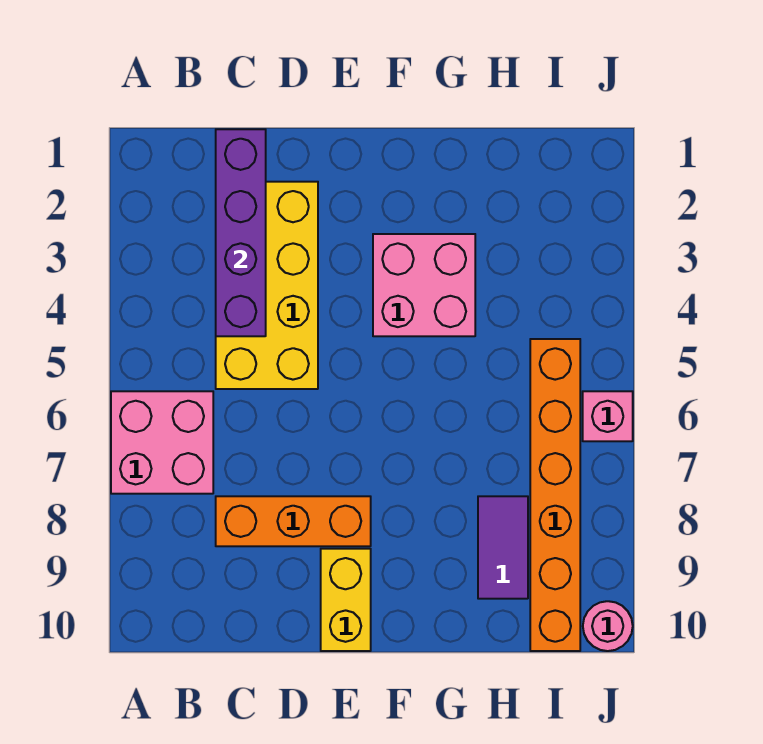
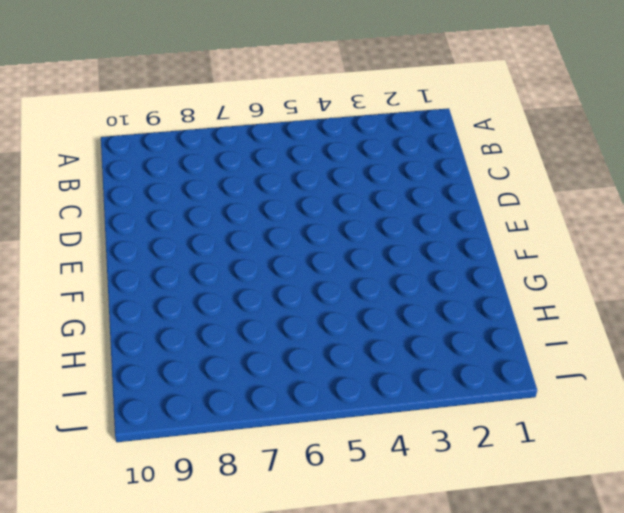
none -> pink brick A6:B7 level 1
none -> yellow brick C2:D5 level 1

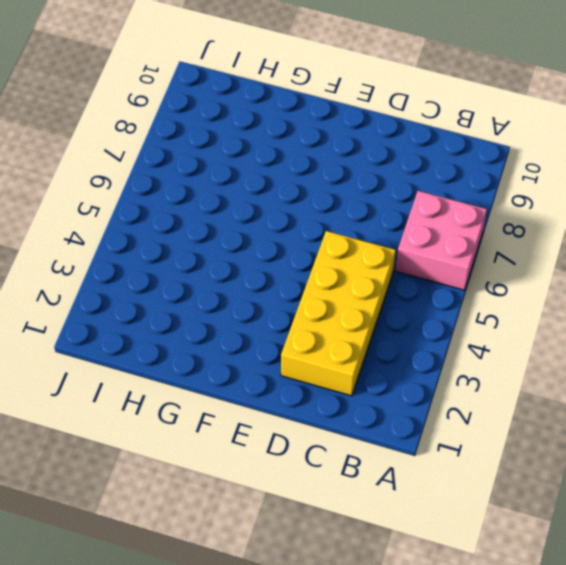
none -> orange brick C8:E8 level 1
none -> yellow brick E9:E10 level 1

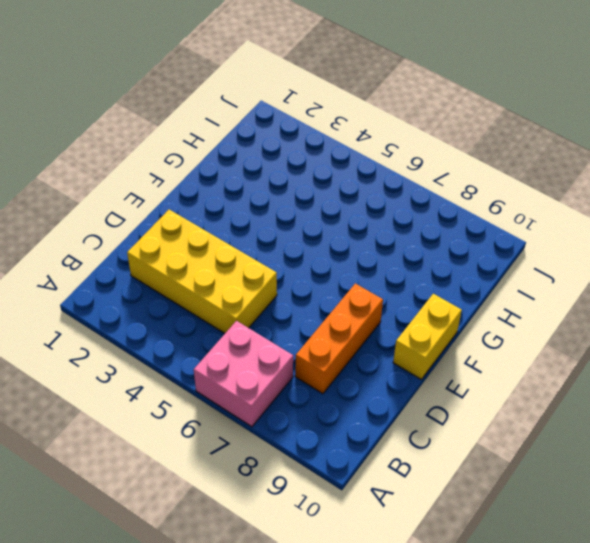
yellow brick E10:F10 level 1 -> yellow brick E9:E10 level 1
none -> pink brick F3:G4 level 1
none -> purple tile H8:H9 level 1

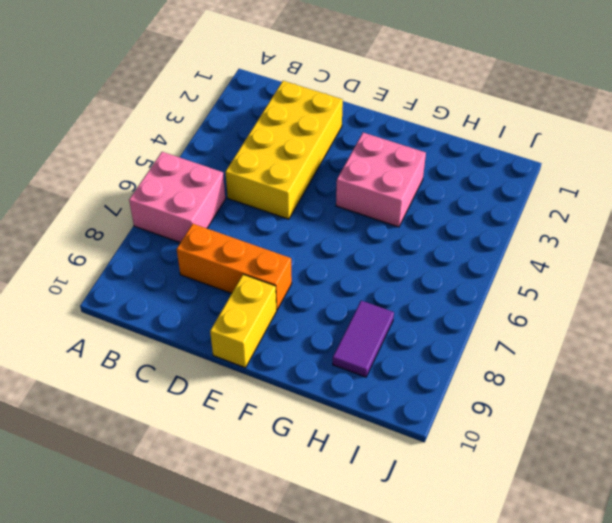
none -> orange brick I5:I10 level 1
none -> pink brick J6 level 1

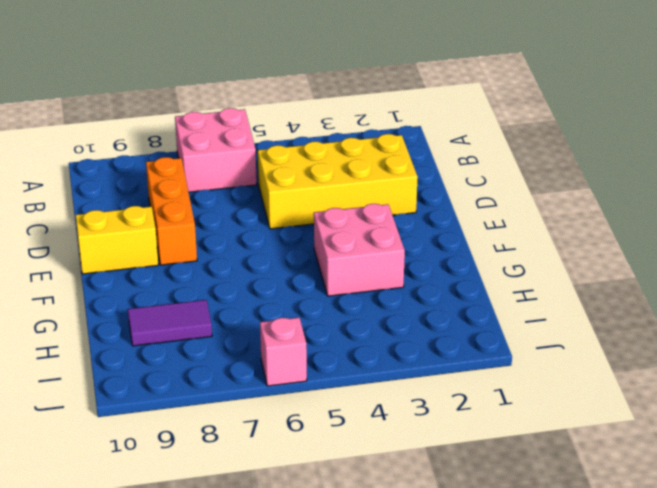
none -> orange brick I5:I10 level 1
none -> pink round brick J10 level 1

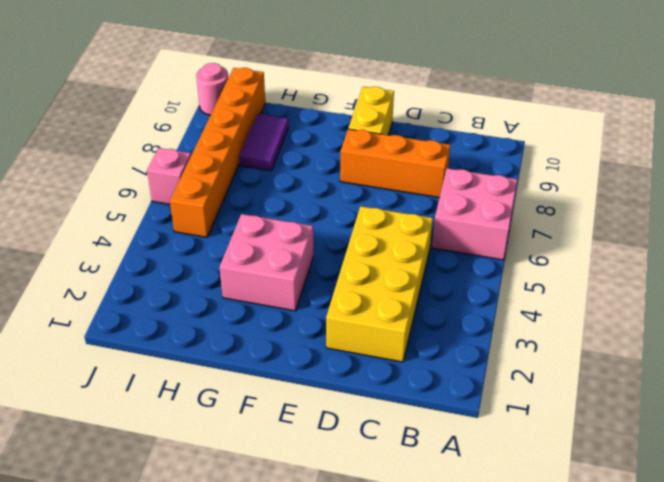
none -> purple brick C1:C4 level 2

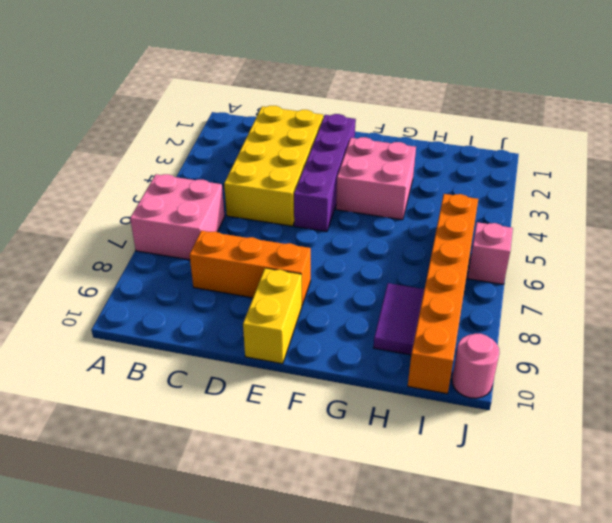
purple brick E2:E5 level 1 -> purple brick C1:C4 level 2

